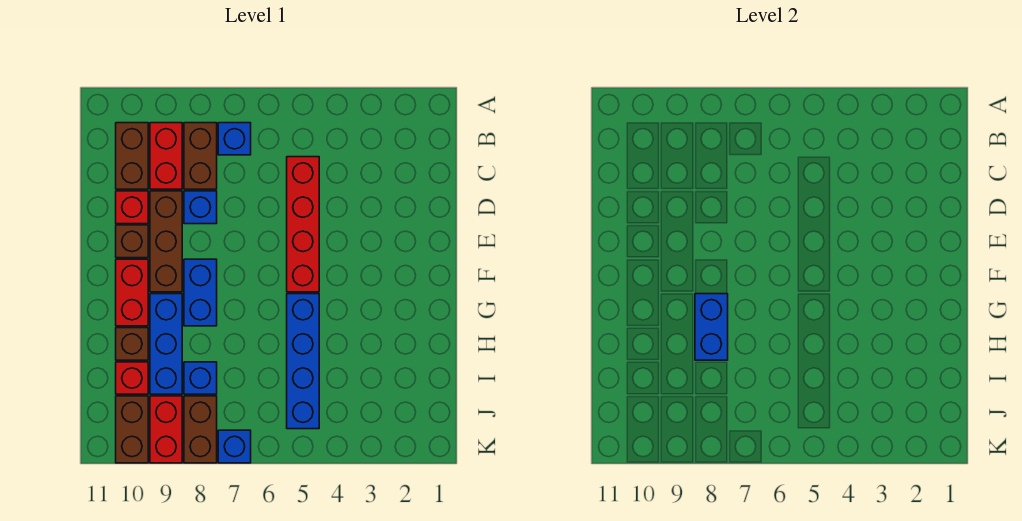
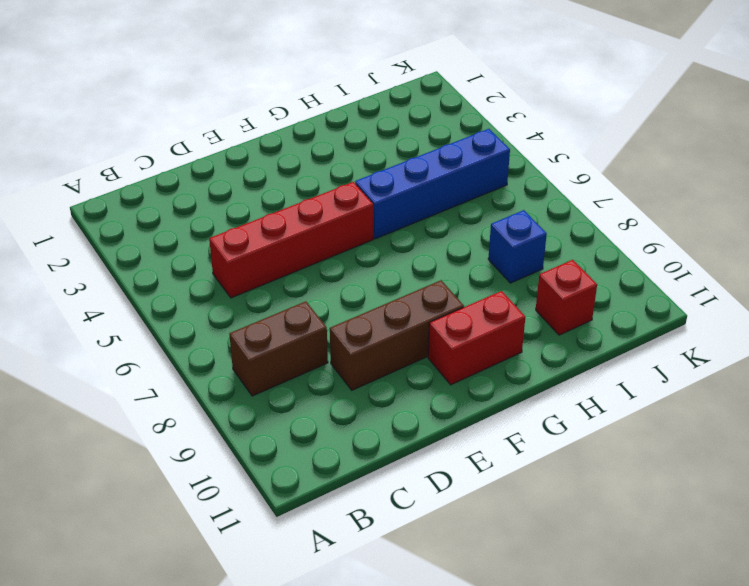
none -> blue brick B7 level 1
none -> red brick B9:C9 level 1
none -> brown brick B10:C10 level 1

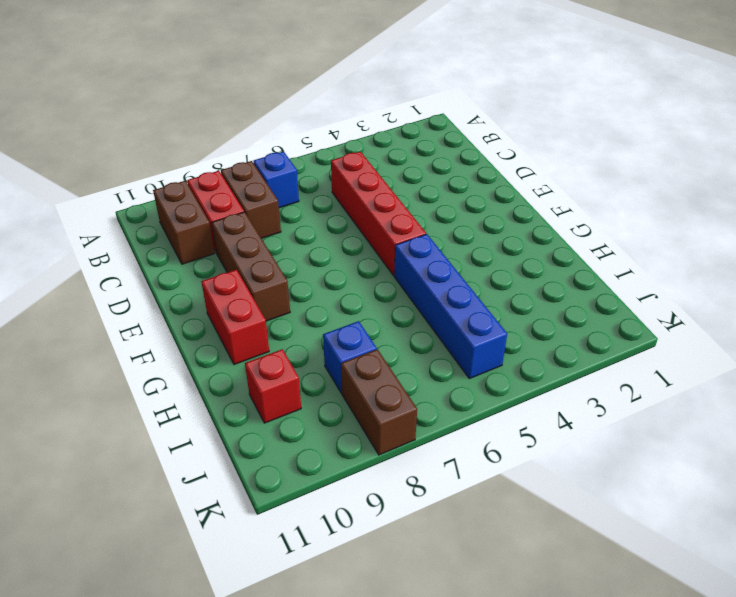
none -> blue brick D8 level 1
none -> red brick D10 level 1
none -> brown brick E10 level 1

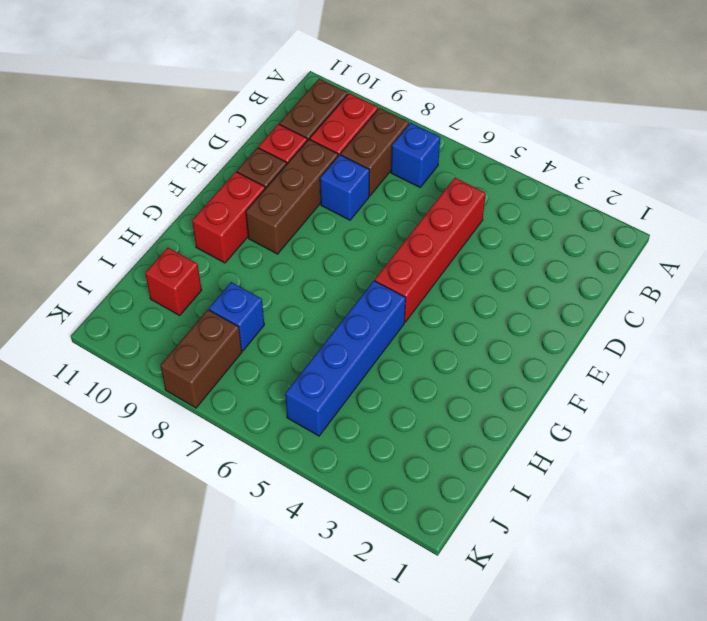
none -> blue brick F8:G8 level 1
none -> blue brick G9:I9 level 1
none -> brown brick H10 level 1

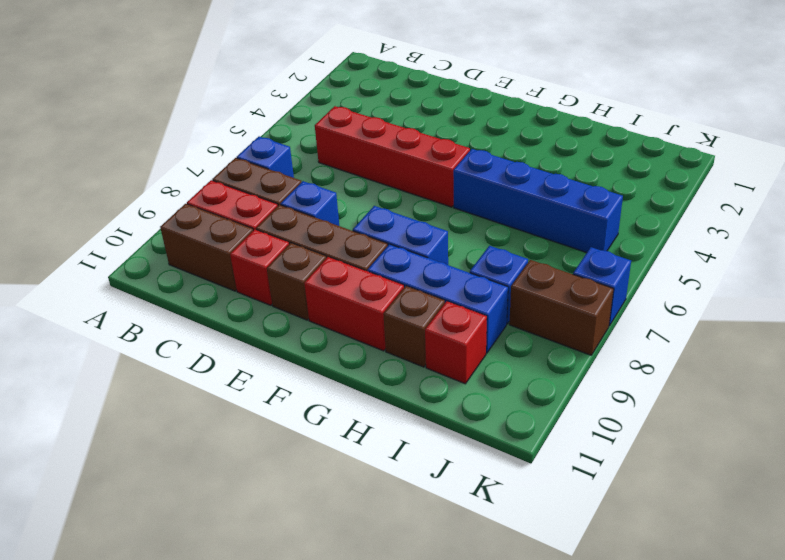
none -> red brick J9:K9 level 1
none -> brown brick J10:K10 level 1
none -> blue brick G8:H8 level 2

